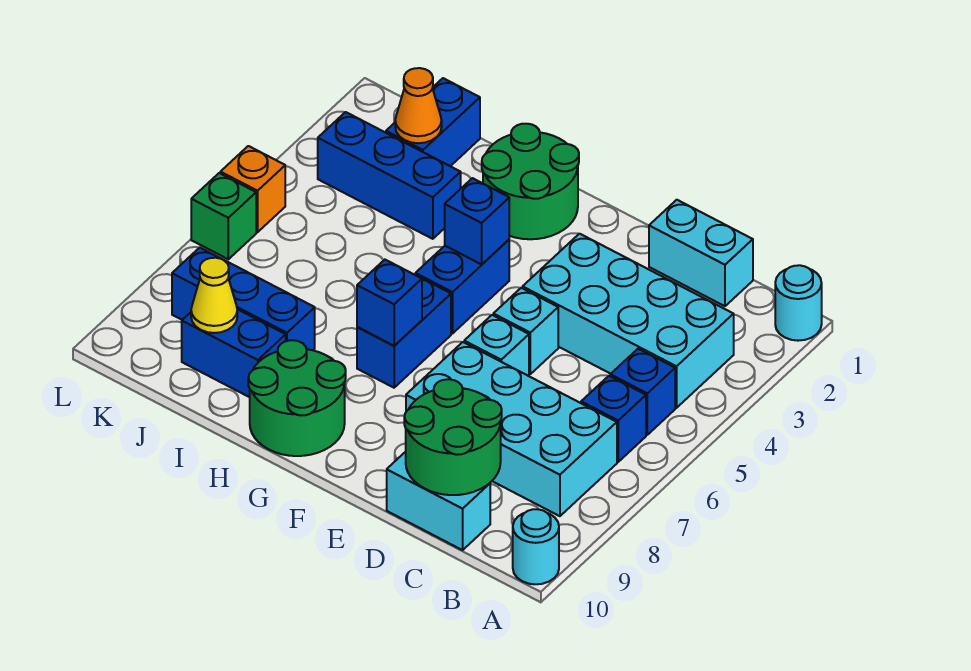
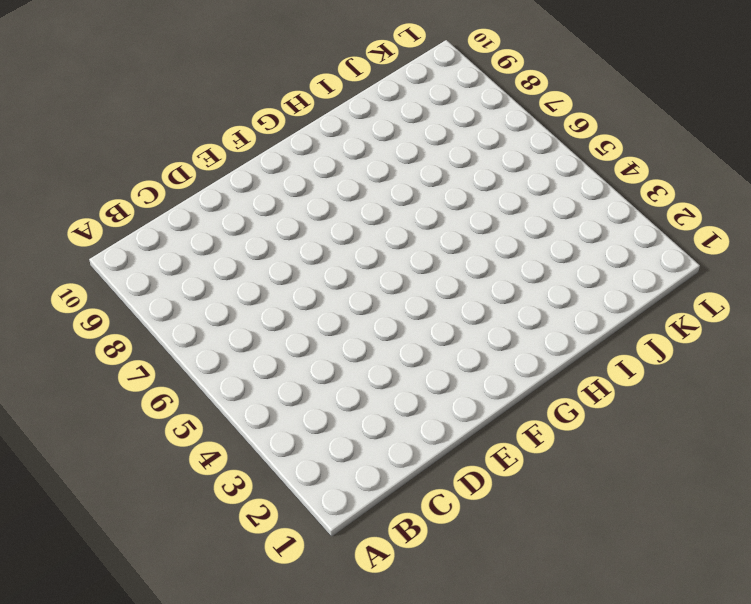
none -> cyan round brick A1 level 1
none -> cyan round brick A10 level 1
none -> cyan brick B3:E4 level 1

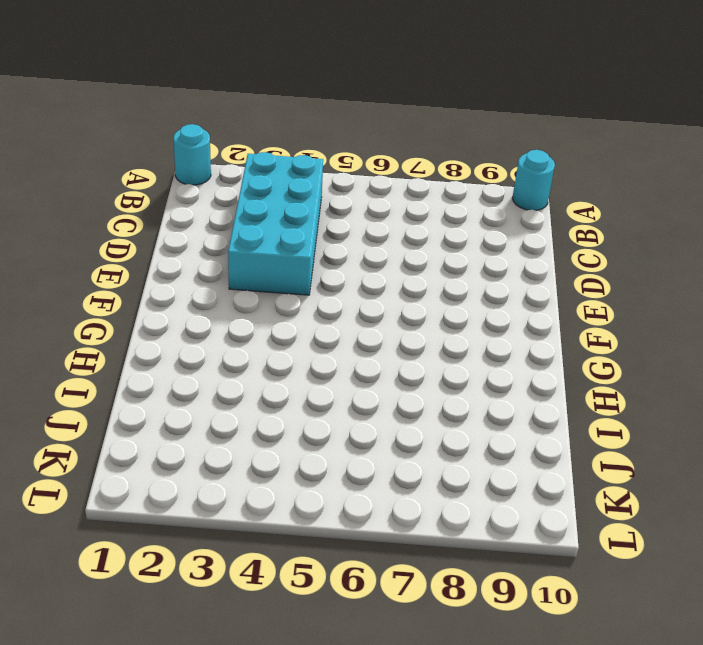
none -> blue brick B5 level 1
none -> blue brick B6 level 1
none -> cyan brick B7:E8 level 1

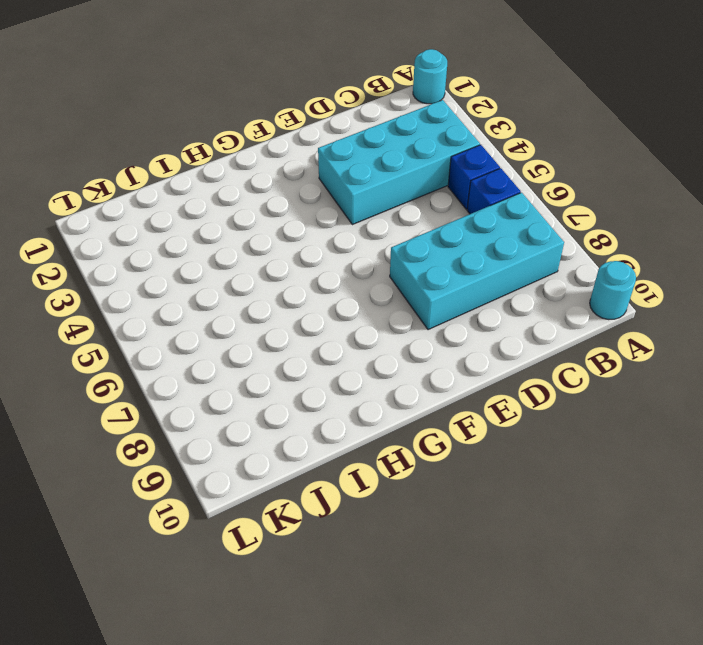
none -> cyan brick C1:D1 level 1
none -> cyan brick C10:D10 level 1
none -> cyan brick E5 level 1

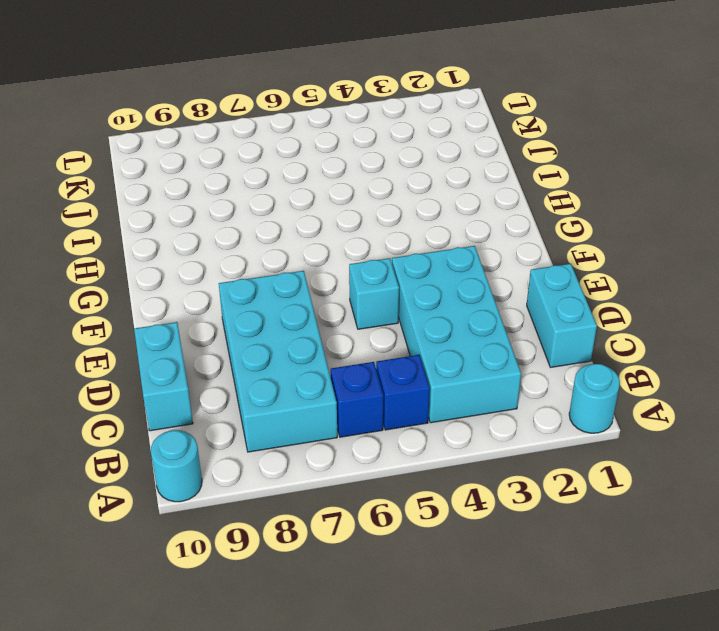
none -> cyan brick E6 level 1
none -> green round brick G1:H2 level 1
none -> blue brick G4:G5 level 1

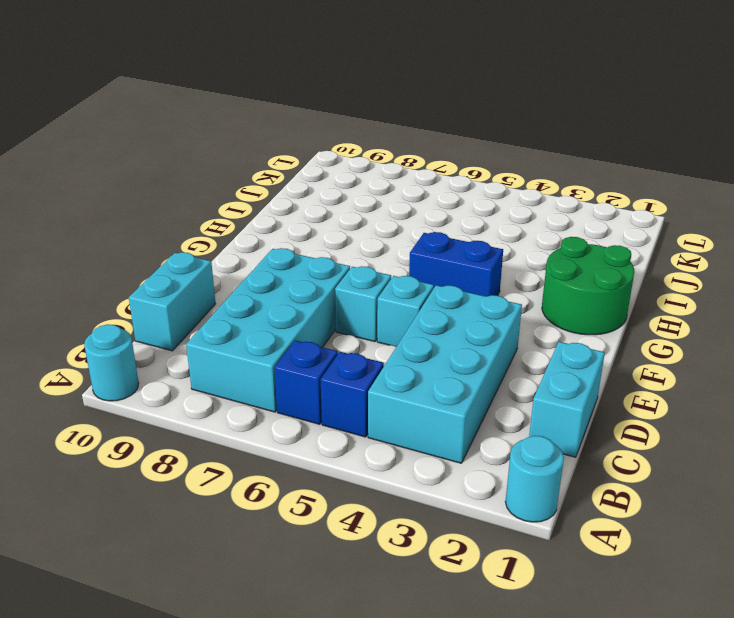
none -> blue brick G6:G7 level 1
none -> green round brick G9:H10 level 1
none -> blue brick I3:K3 level 1

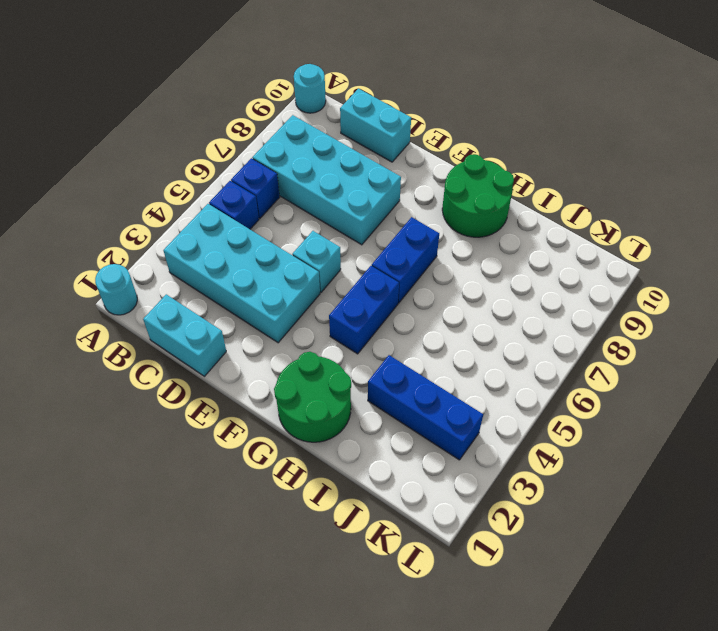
none -> cyan brick E6 level 1
none -> blue brick I8:K8 level 1
none -> blue brick I9:J9 level 1

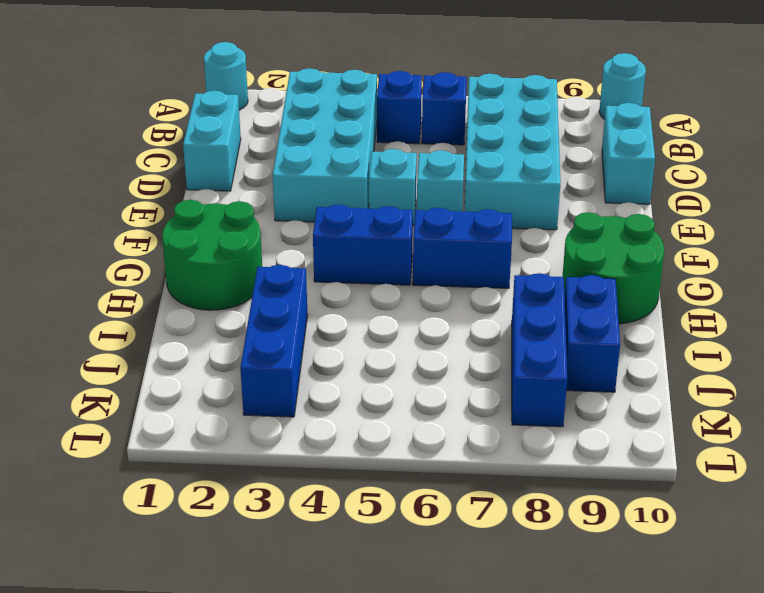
none -> blue brick J1:J2 level 1
none -> orange brick L5 level 1
none -> green brick L6 level 1

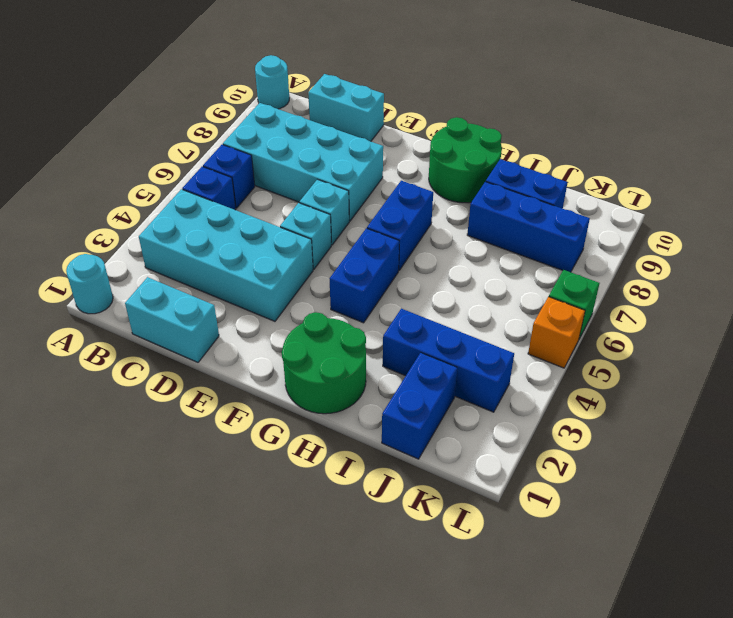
none -> green round brick C9:D10 level 2
none -> blue brick G4 level 2
none -> blue brick G7 level 2

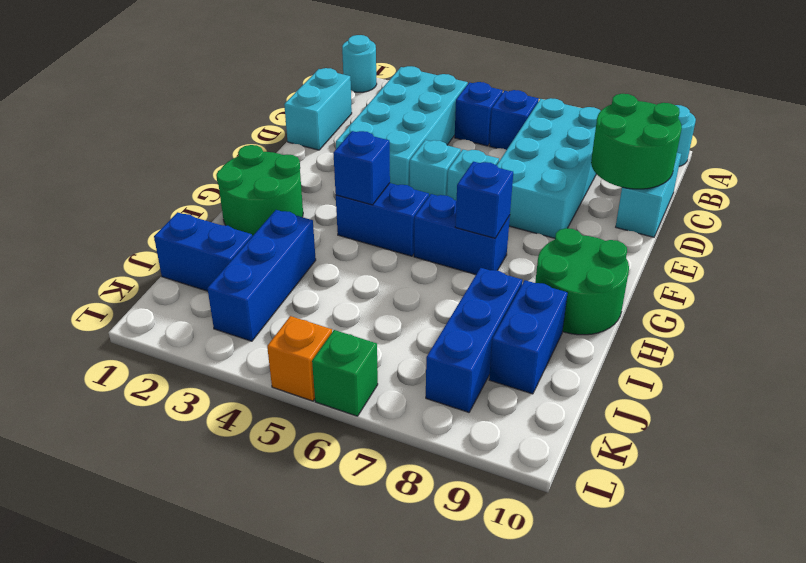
none -> orange cone J2 level 2
none -> yellow cone J9 level 2

